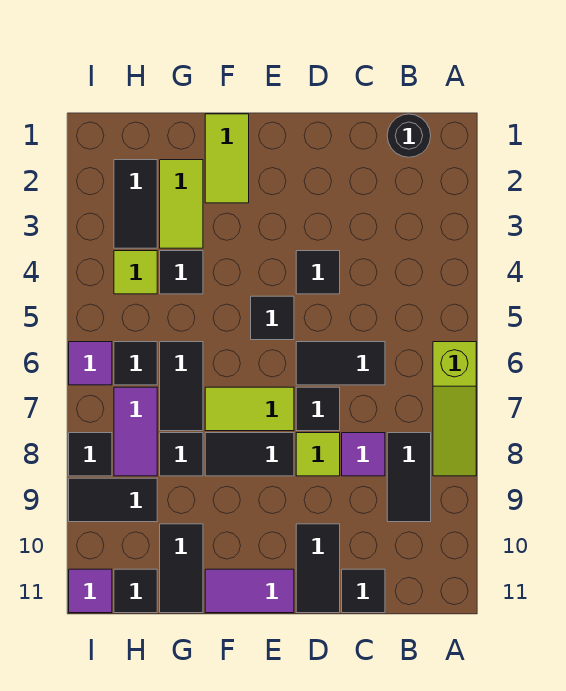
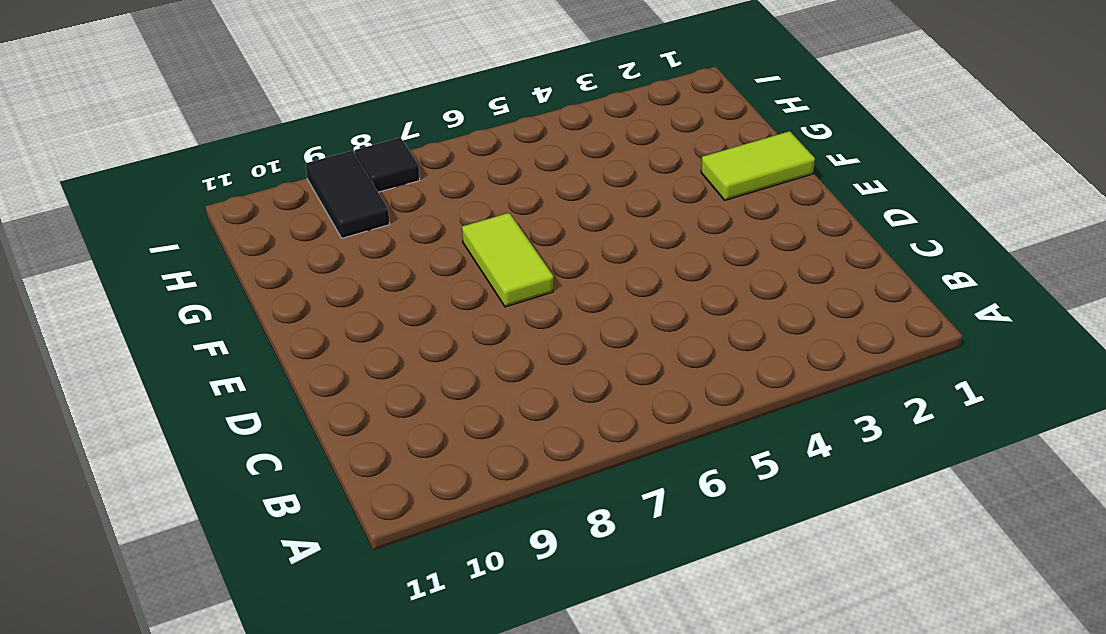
none -> lime slope A6:A8 level 1 top 6
none -> black round brick B1 level 1
none -> black tile B8:B9 level 1

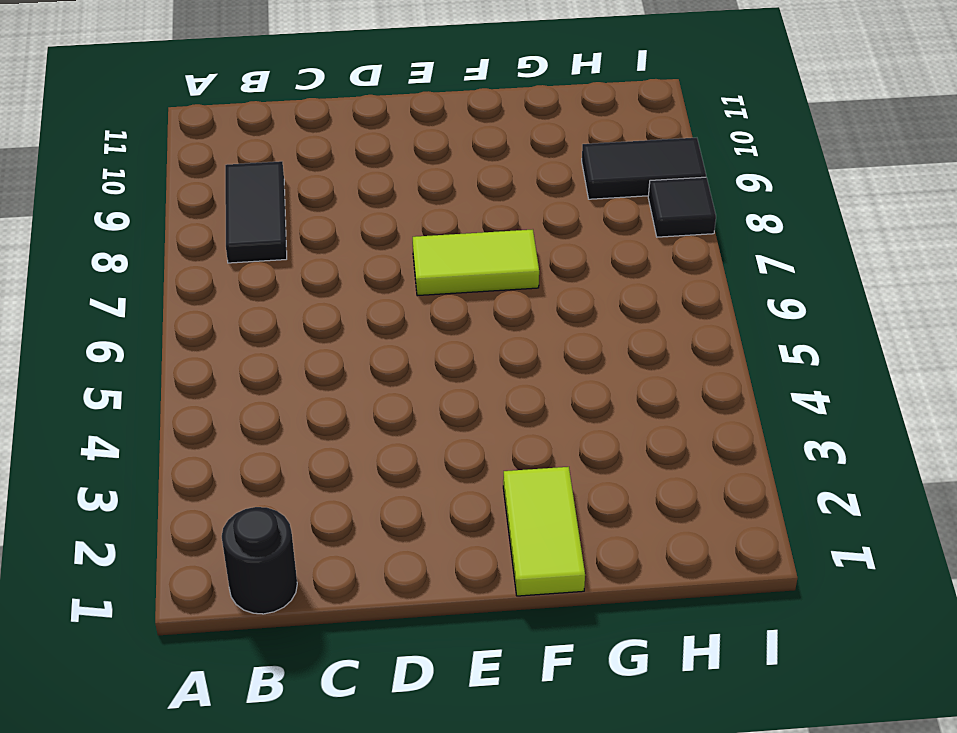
none -> lime slope A6:A8 level 1 top 6
none -> black tile C6:D6 level 1
none -> purple tile C8 level 1

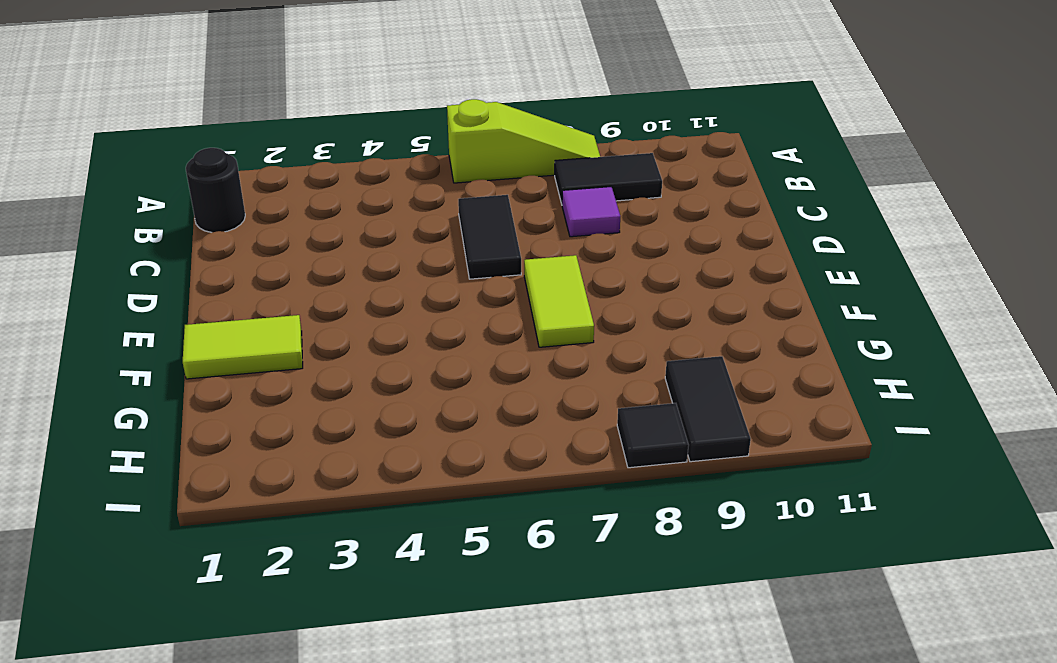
none -> black tile C11 level 1
none -> black tile D4 level 1
none -> black tile D7 level 1

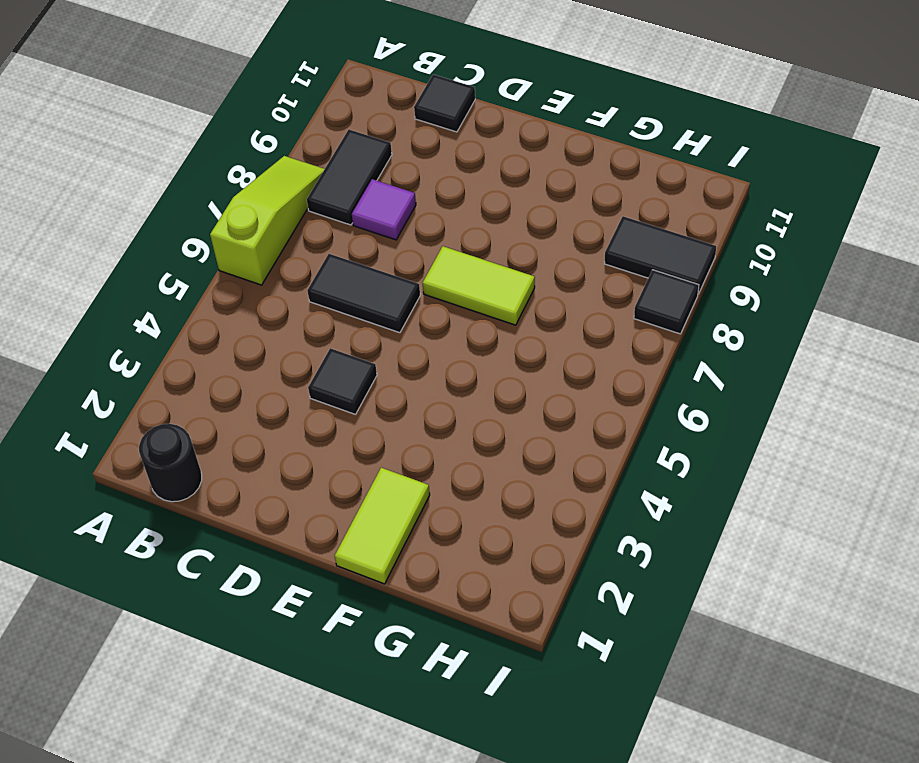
none -> black tile D7 level 1
none -> lime tile D8 level 1
none -> black tile D10:D11 level 1

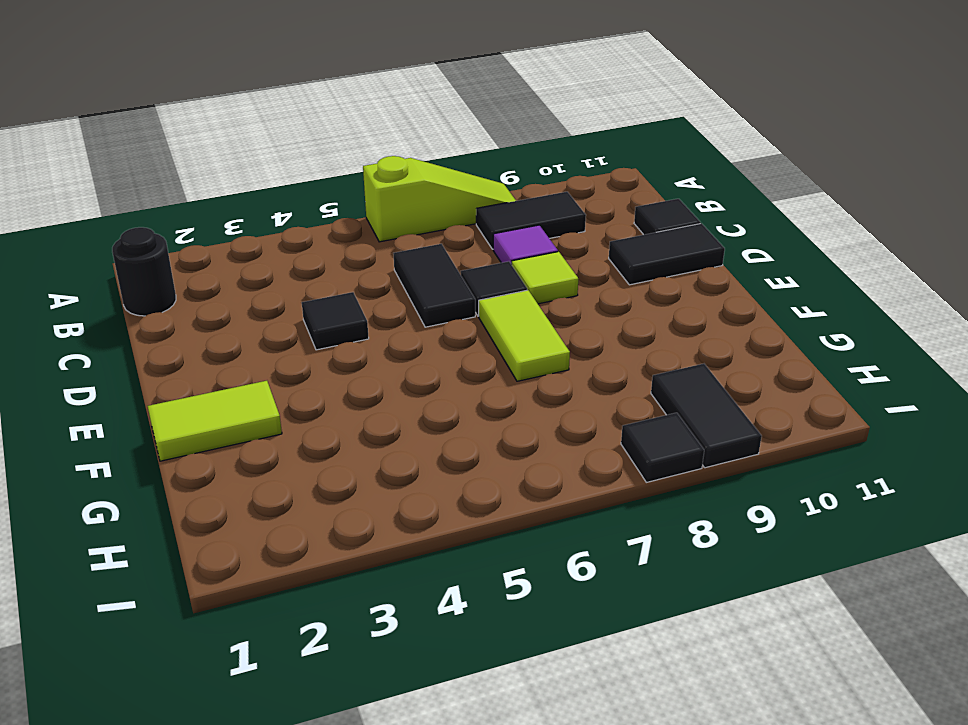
none -> black tile E5 level 1
none -> black tile E8:F8 level 1
none -> purple tile E11:F11 level 1

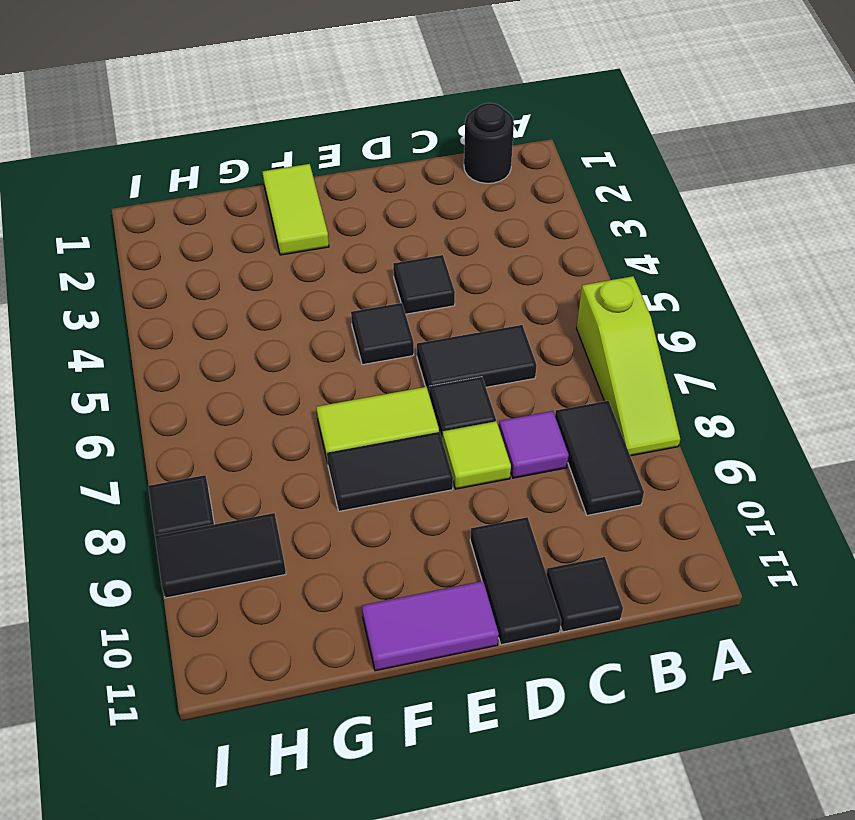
none -> lime tile G2:G3 level 1
none -> black tile G4 level 1
none -> black tile G6:G7 level 1

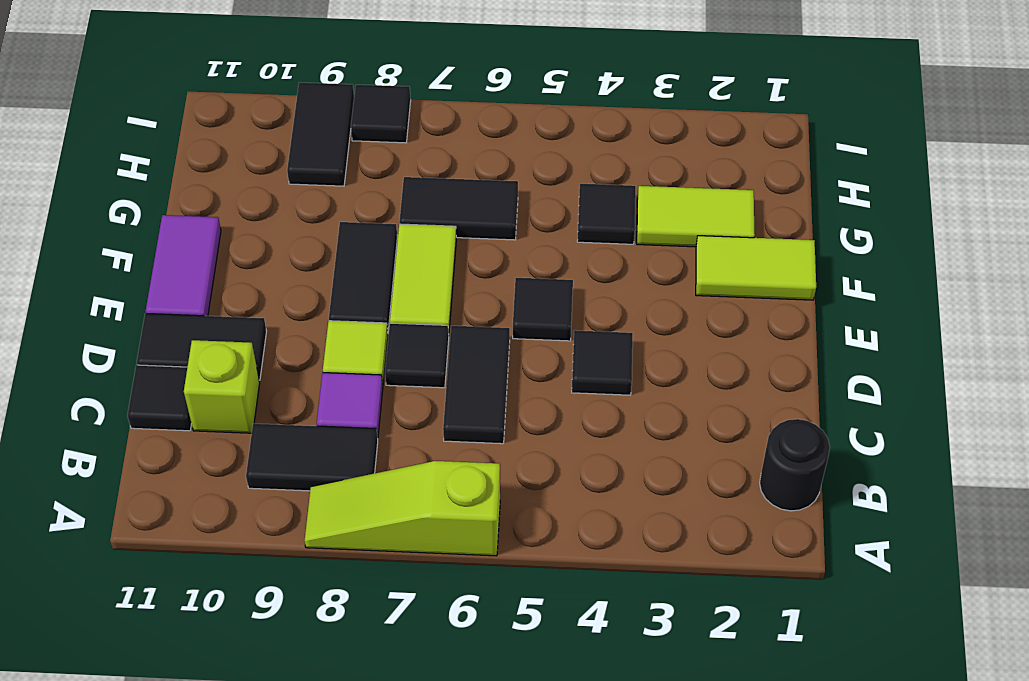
lime brick C10 level 1 -> none
none -> black tile G8 level 1
none -> black tile G10:G11 level 1
none -> black tile H2:H3 level 1

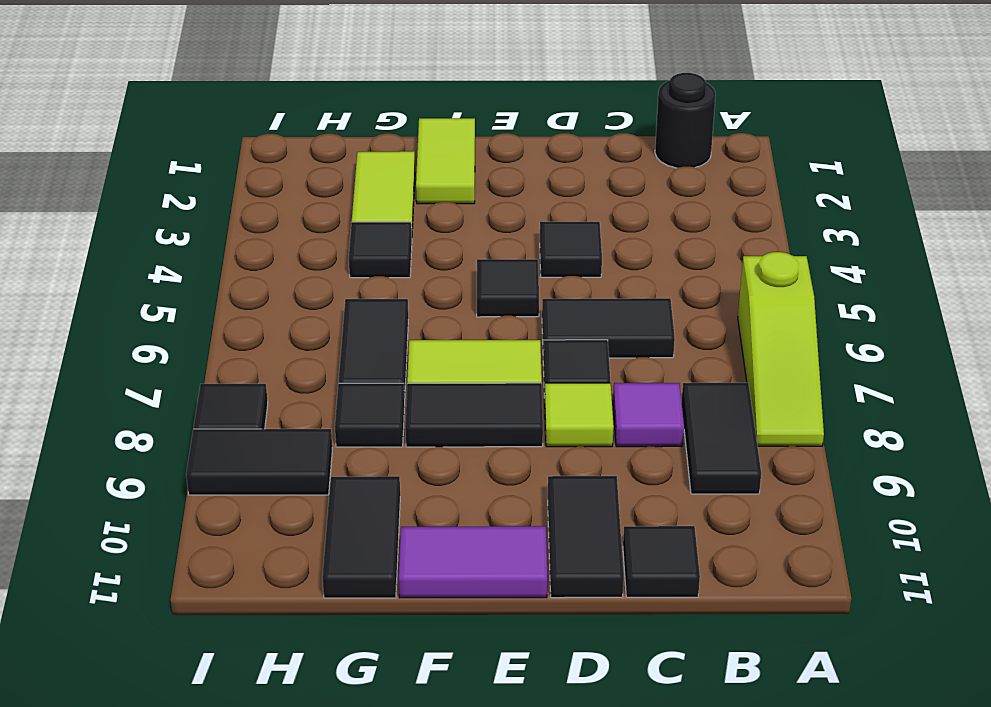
none -> black tile H2:H3 level 1
none -> lime tile H4 level 1
none -> black tile H6 level 1

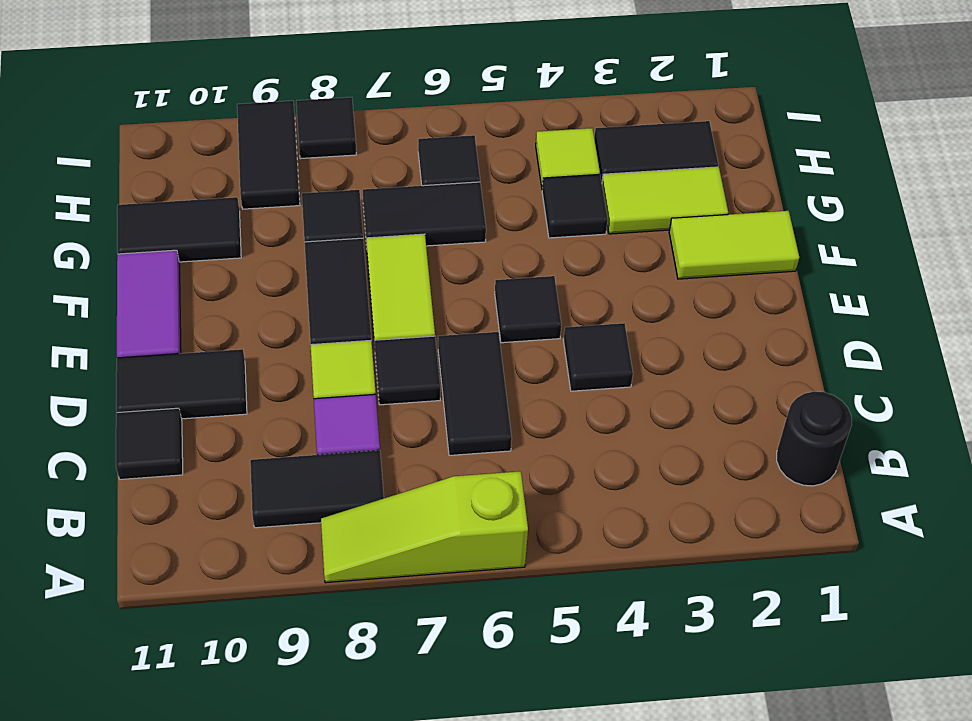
none -> purple tile H7:H8 level 1
none -> black tile H11 level 1
none -> purple tile I6 level 1

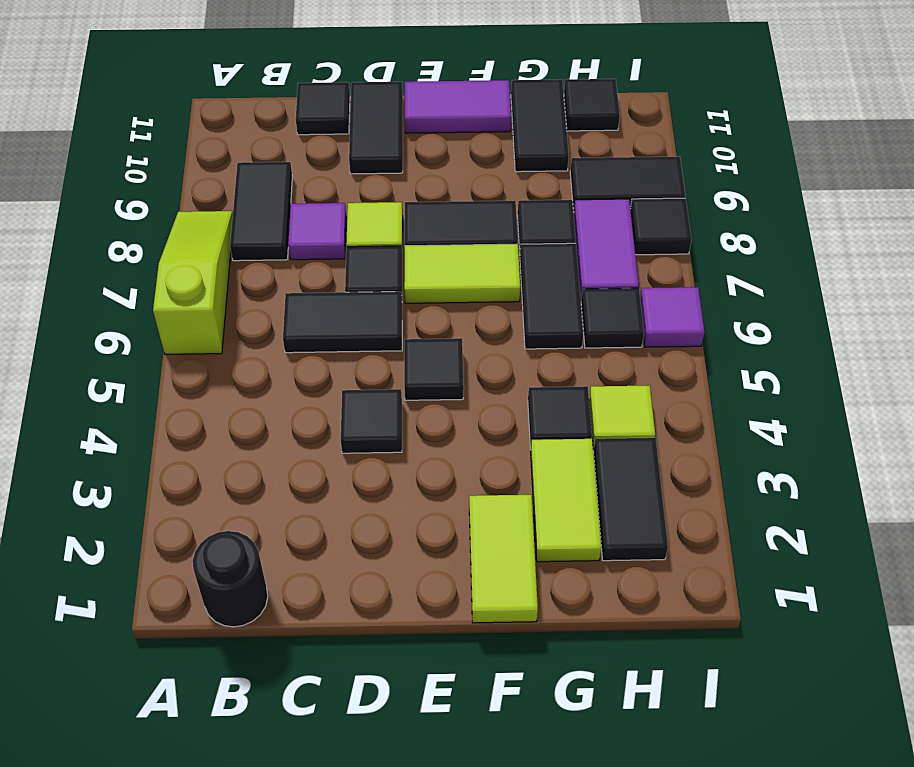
none -> purple tile I11 level 1

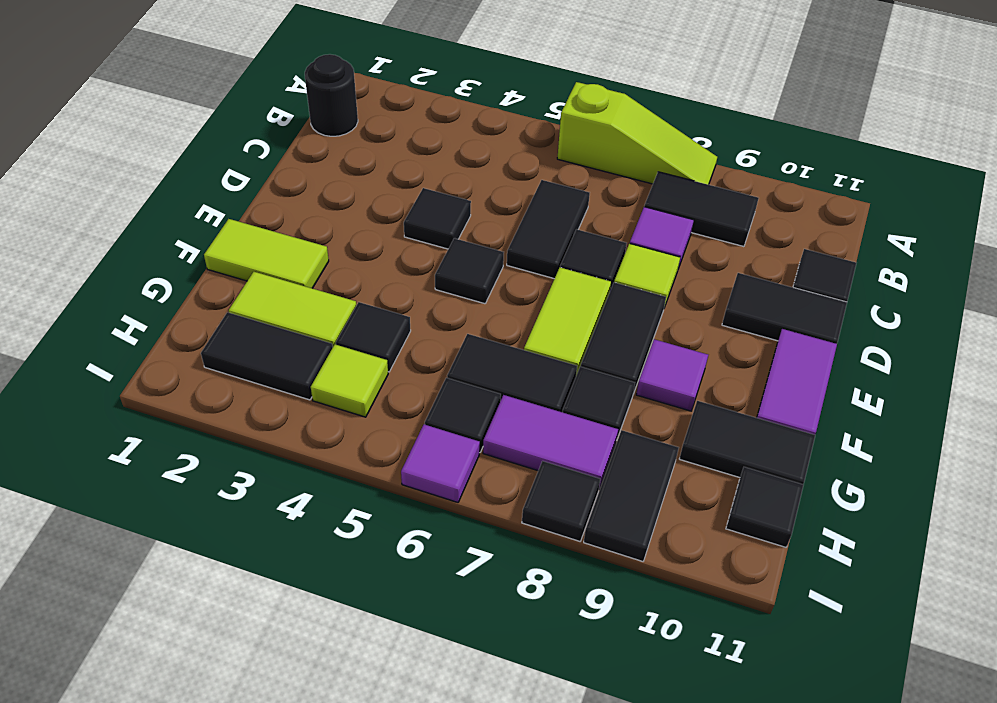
purple tile F9 level 1 -> purple tile I11 level 1

